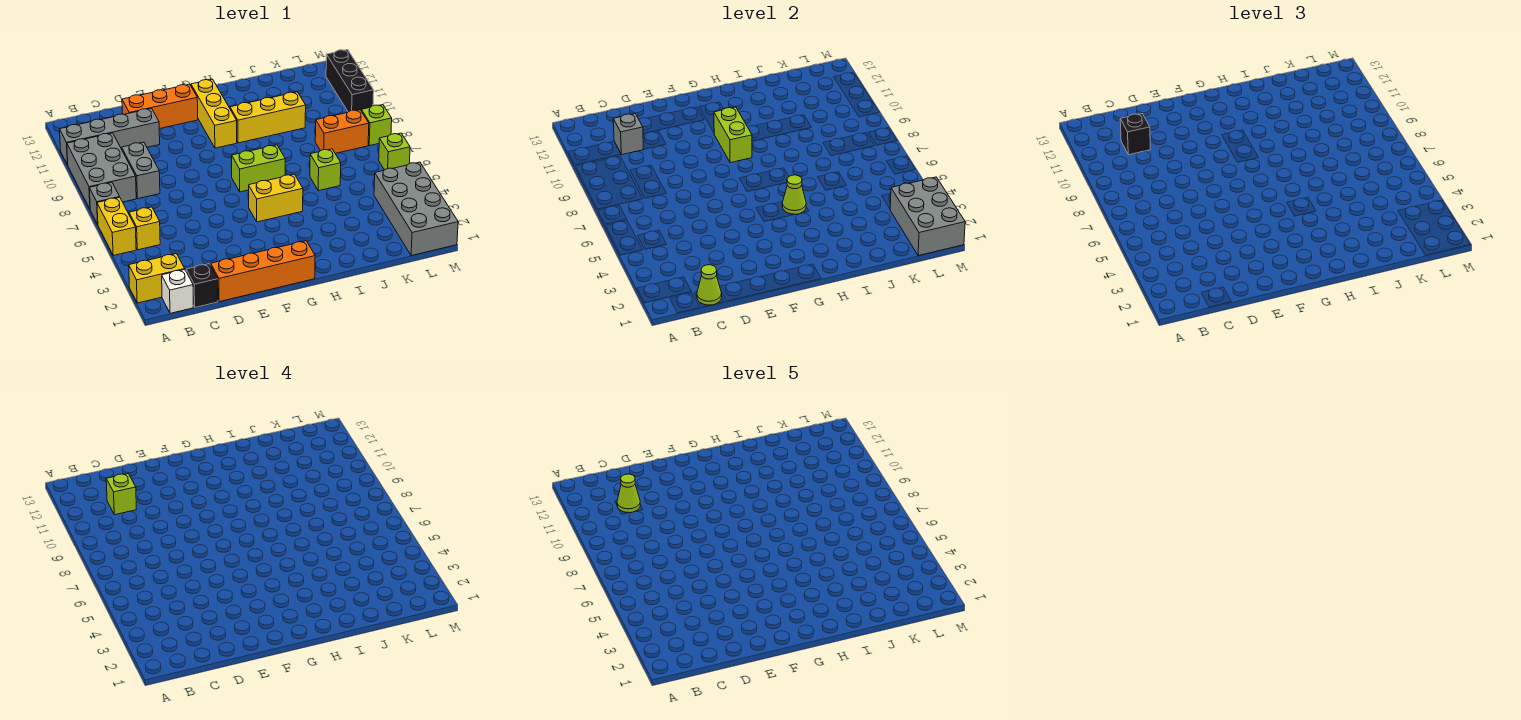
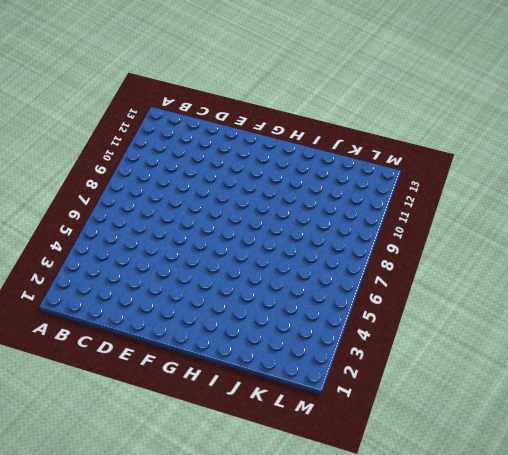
none -> yellow brick A2:B2 level 1
none -> yellow brick A5:A6 level 1
none -> grey brick A7 level 1

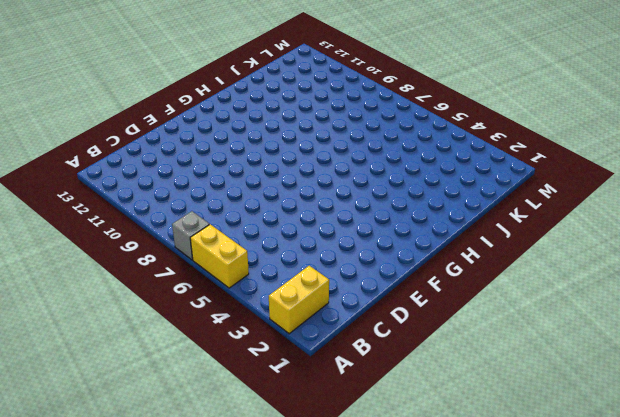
none -> grey brick A8:B10 level 1
none -> grey brick A11:D11 level 1
none -> white brick B1 level 1

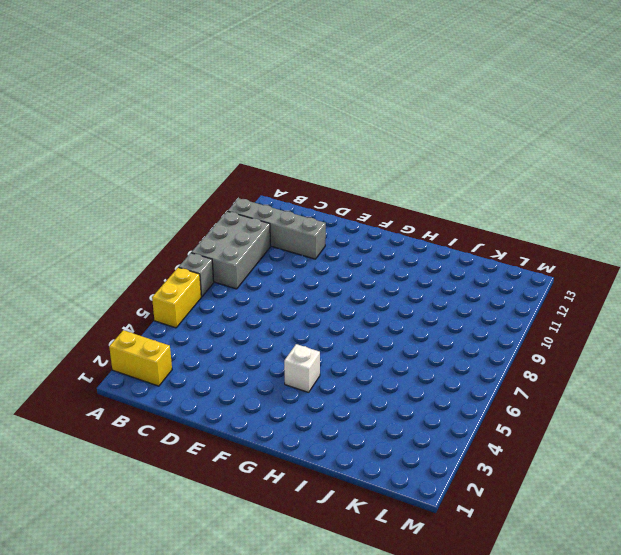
white brick G4 level 1 -> white brick B1 level 1
none -> yellow brick B5 level 1
none -> black brick C1 level 1
none -> grey brick C8:C9 level 1

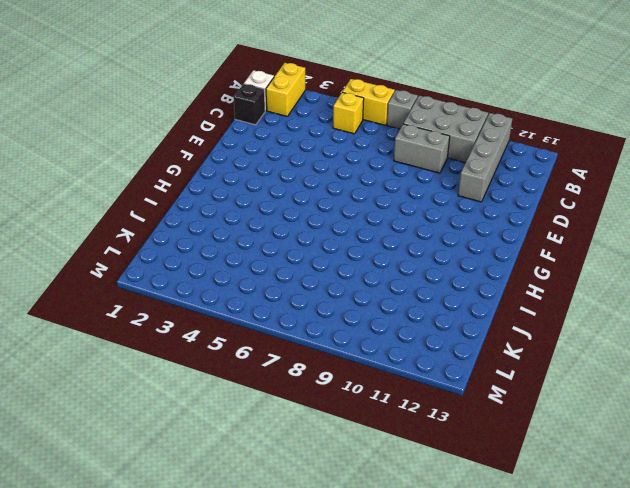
none -> orange brick D1:G1 level 1
none -> orange brick D12:F12 level 1
none -> yellow brick G5:H5 level 1

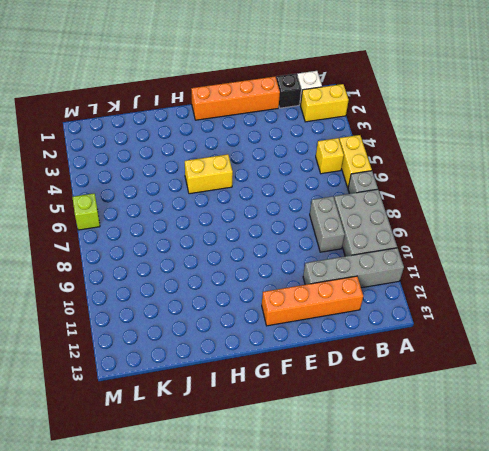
orange brick C12:F12 level 1 -> orange brick D12:F12 level 1
none -> lime brick G7:H7 level 1
none -> yellow brick G10:G12 level 1
none -> yellow brick H10:J10 level 1

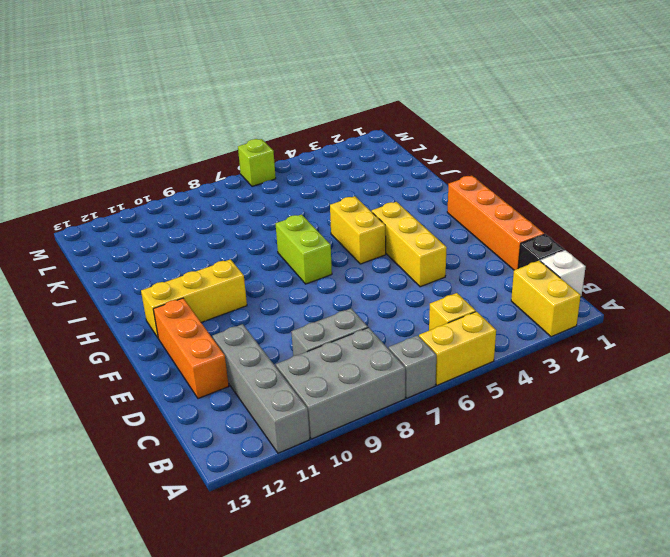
yellow brick E4:G4 level 1 -> yellow brick H10:J10 level 1
none -> lime brick J6 level 1
none -> orange brick K8:L8 level 1
none -> grey brick L1:M4 level 1

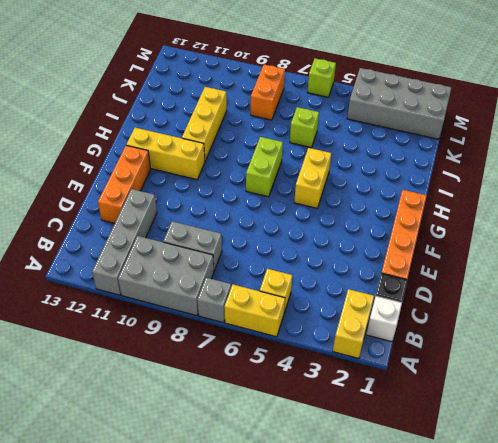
none -> lime brick M8 level 1
none -> black brick M10:M12 level 1
none -> lime cone C1 level 2

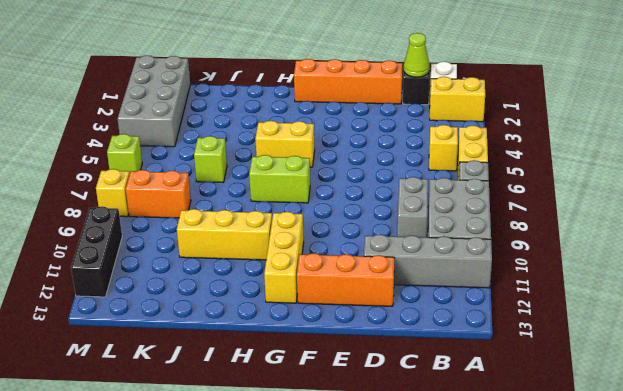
yellow brick M8 level 1 -> lime brick M8 level 1
none -> grey brick C11 level 2
none -> lime brick G9:G10 level 2
none -> lime cone H5 level 2

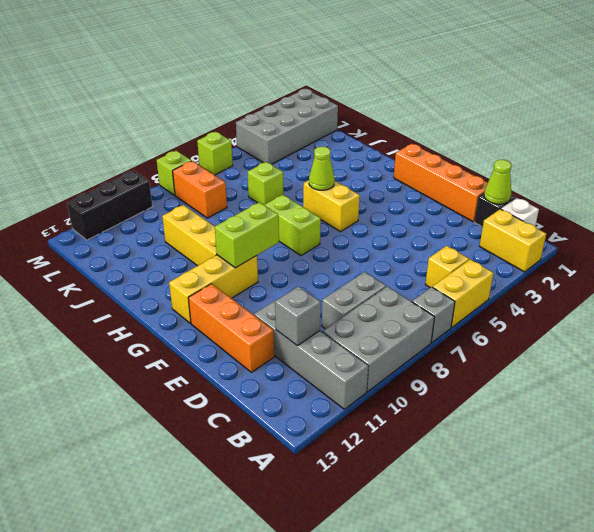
none -> grey brick L1:M3 level 2
none -> black brick C11 level 3
none -> lime brick C11 level 4

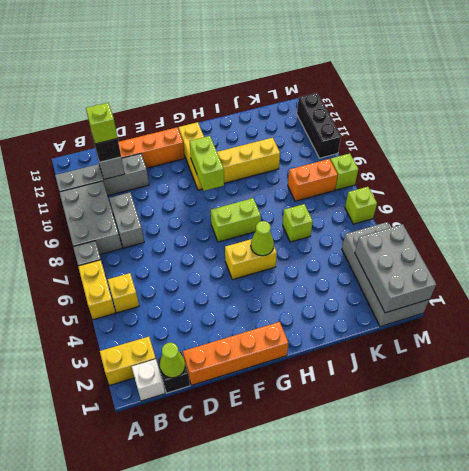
none -> lime cone C11 level 5

